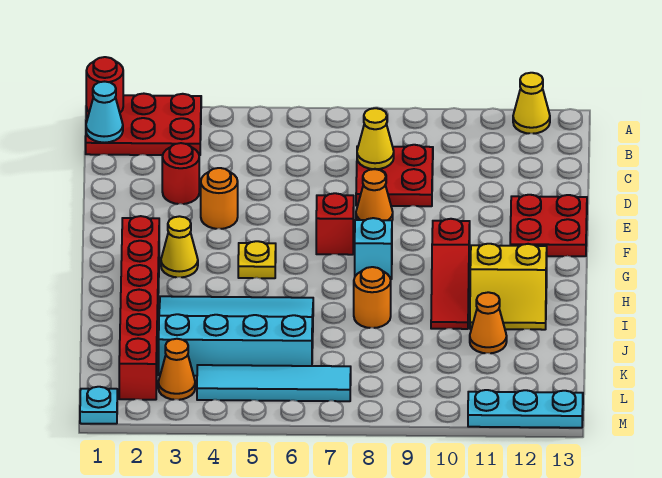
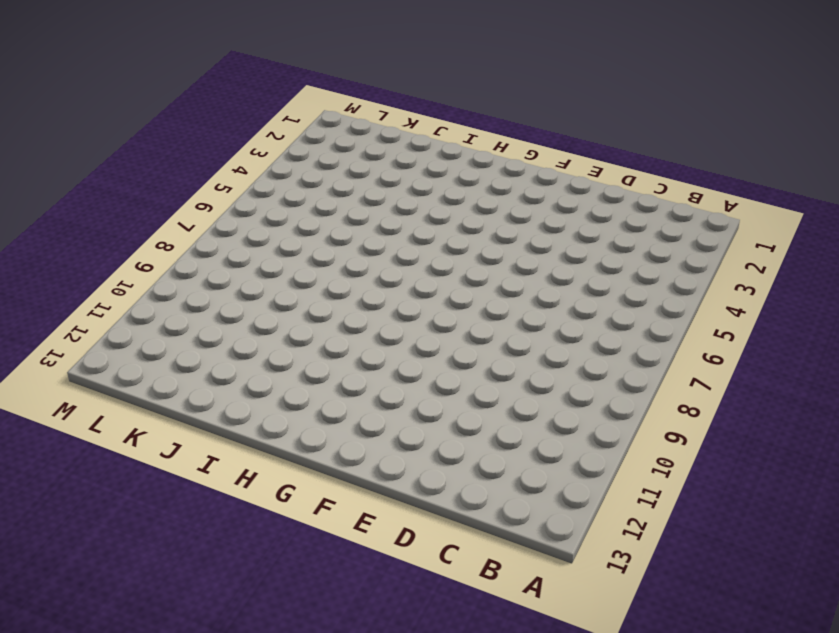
none -> red plate A1:B3 level 1
none -> yellow cone A12 level 1
none -> red plate C8:D9 level 1

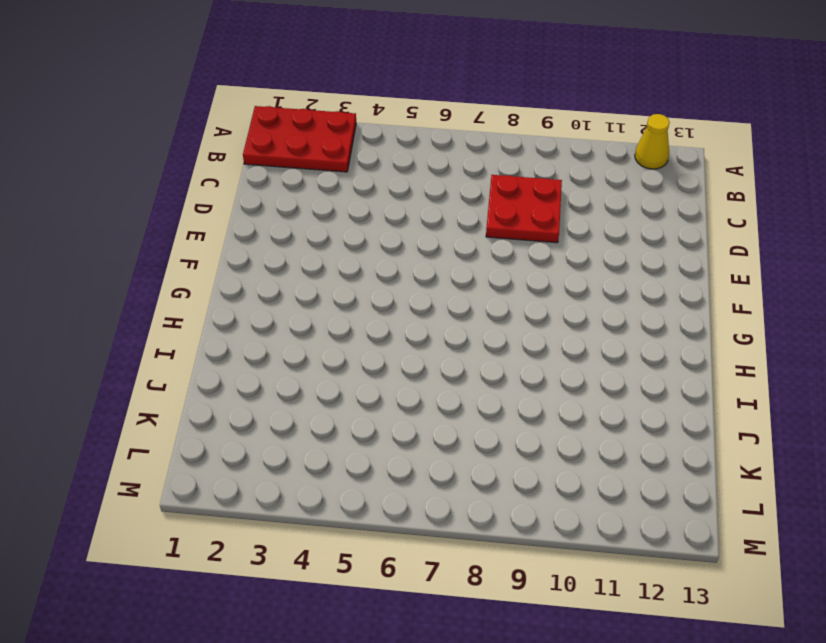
none -> red round brick D3 level 1
none -> orange round brick E4 level 1
none -> orange cone E8 level 1

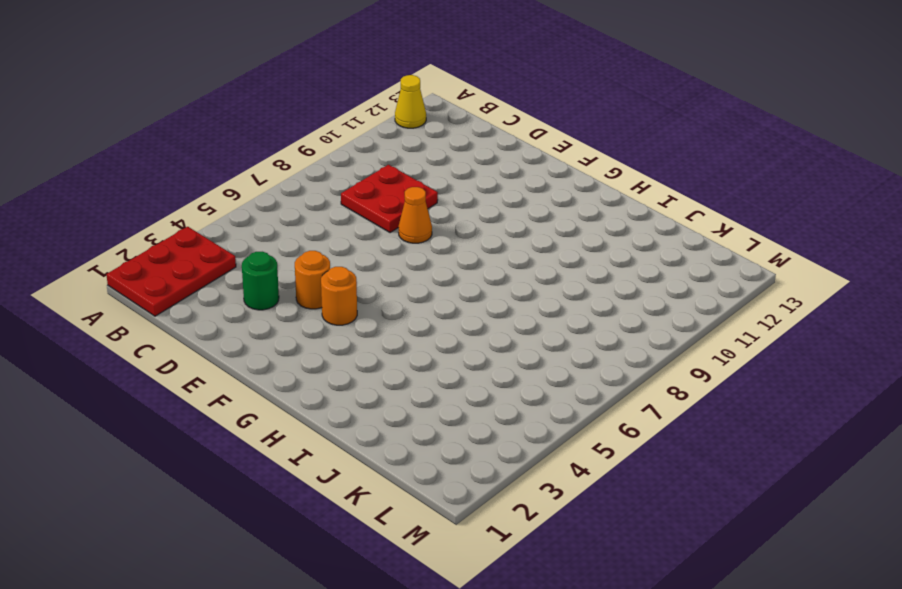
green round brick D3 level 1 -> red round brick D3 level 1
orange round brick F4 level 1 -> orange round brick I8 level 1
none -> red plate E12:F13 level 1
none -> red brick F7 level 1
none -> red brick G2:L2 level 1

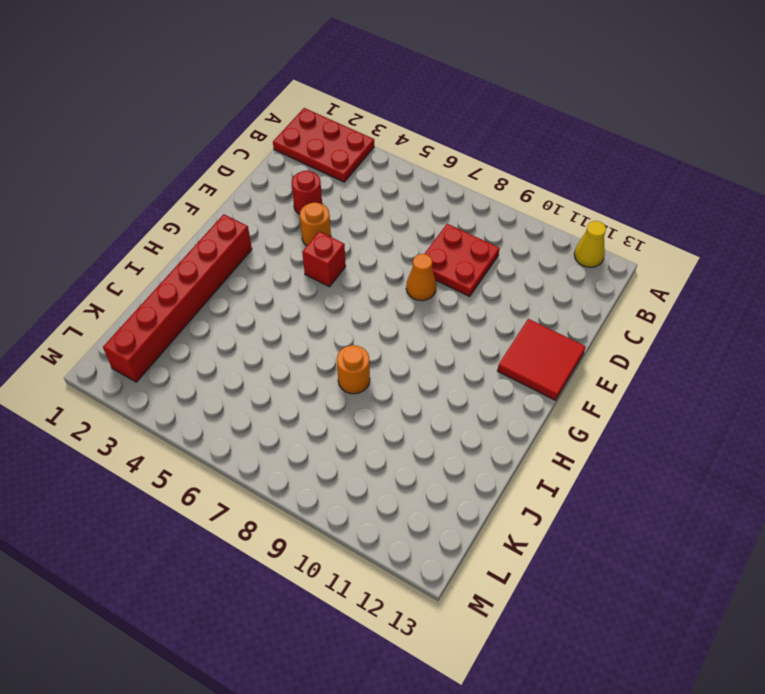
red tile E12:F13 level 1 -> red plate E12:F13 level 1
red brick F5 level 1 -> red brick F7 level 1
none -> yellow cone G3 level 1
none -> yellow plate G5 level 1
none -> cyan brick G8 level 1

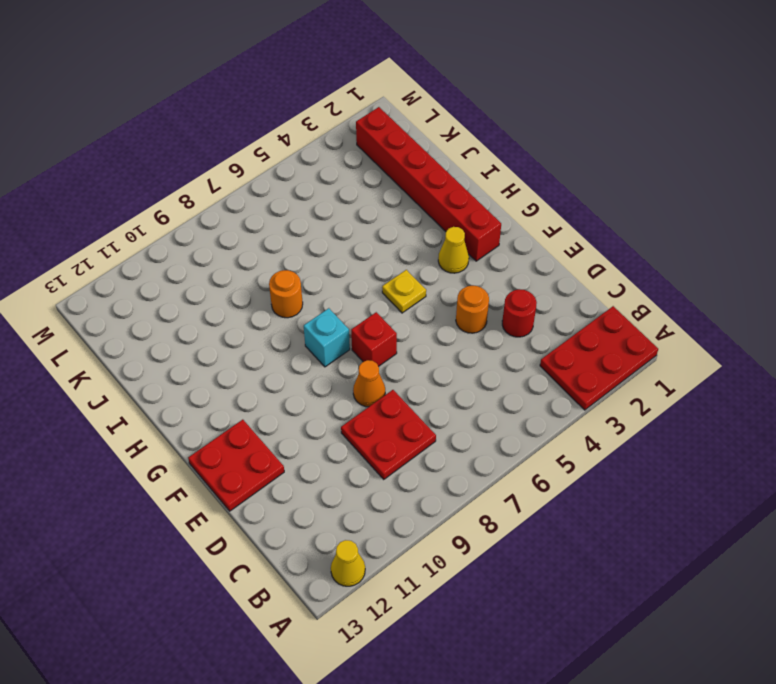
none -> red slope G10:I10 level 1 top G
none -> yellow slope H11:I12 level 1 top H
none -> cyan slope I3:K6 level 1 top K

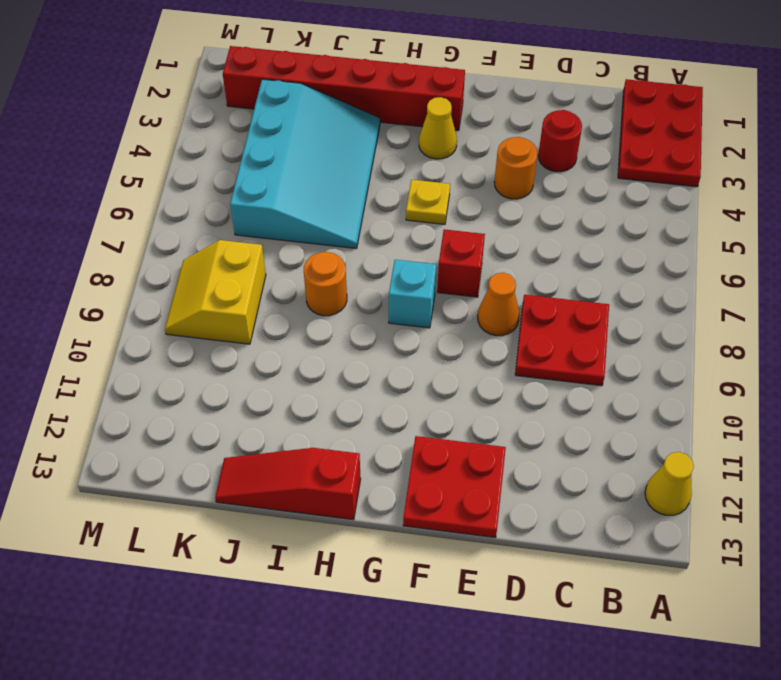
red slope H13:J13 level 1 top H -> red slope G10:I10 level 1 top G
yellow slope K8:L9 level 1 top K -> yellow slope H11:I12 level 1 top H
none -> orange cone J11 level 1
none -> orange cone L3 level 1
none -> cyan tile L4:L7 level 1

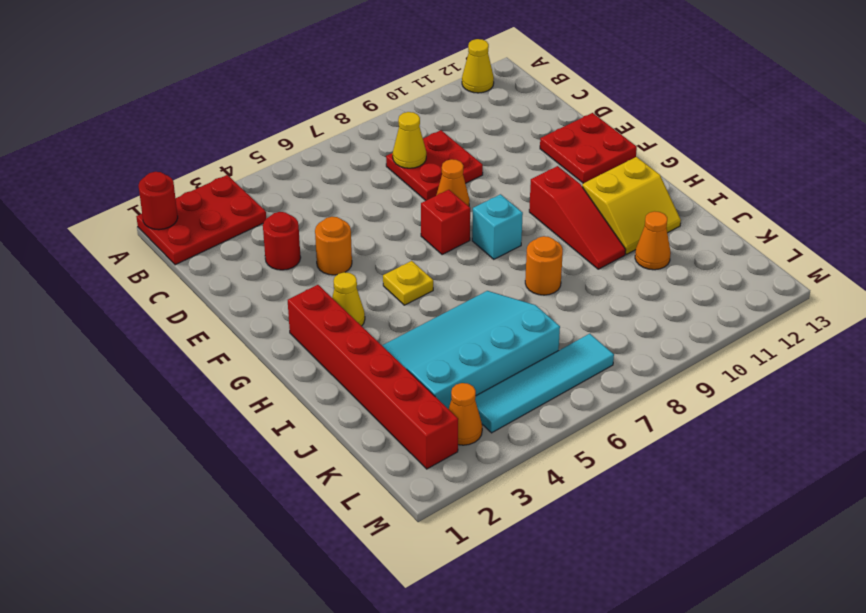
none -> cyan plate M1 level 1
none -> cyan plate M11:M13 level 1
none -> cyan cone B1 level 2

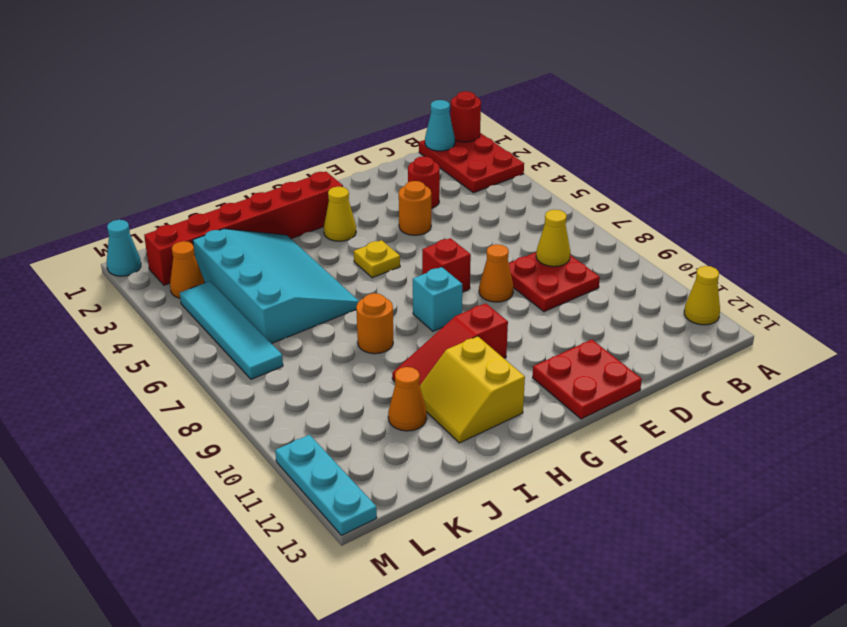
cyan cone M1 level 1 -> cyan plate M1 level 1

